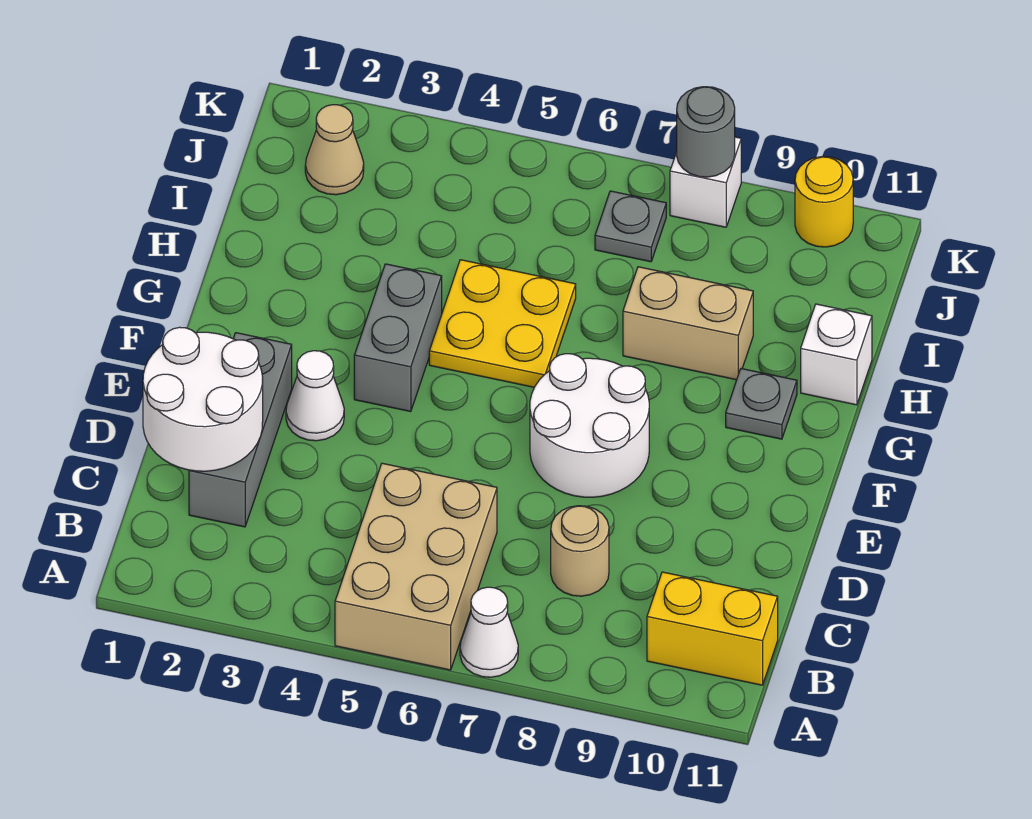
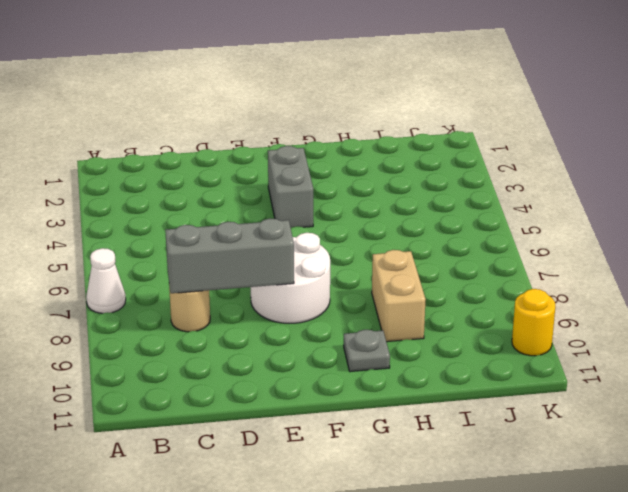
grey brick C8:E8 level 2 -> grey brick C2:E2 level 1
grey brick F3:F4 level 1 -> grey brick F4:G4 level 1
none -> tan brick A5:C6 level 1
none -> yellow brick B10:B11 level 1
none -> white cone E3 level 1

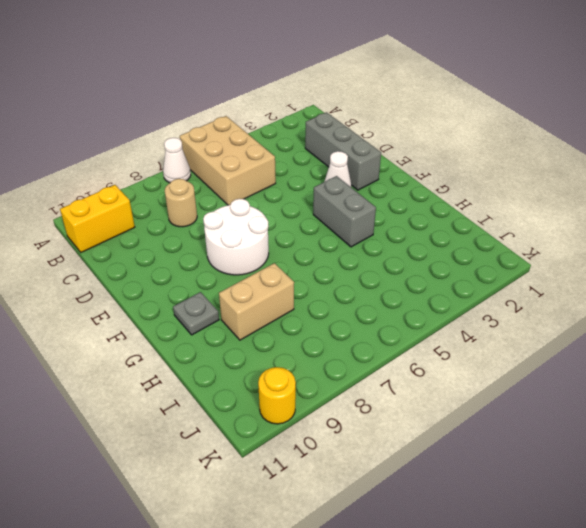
none -> yellow plate G5:H6 level 1
none -> white brick H11 level 1
none -> tan cone J2 level 1

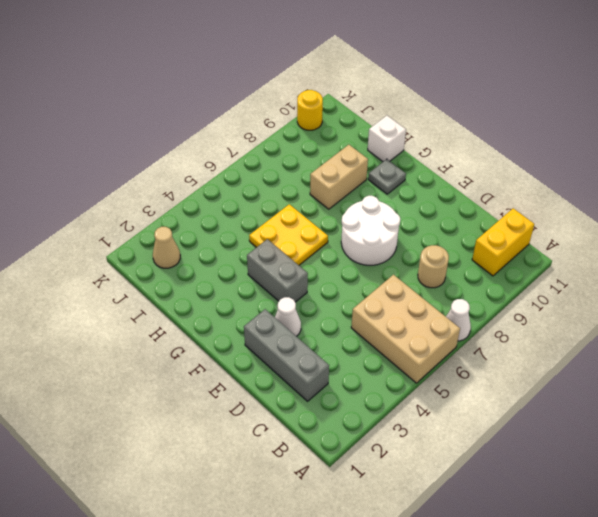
none -> grey plate J7 level 1
none -> white brick K8 level 1
none -> white round brick C1:D2 level 2

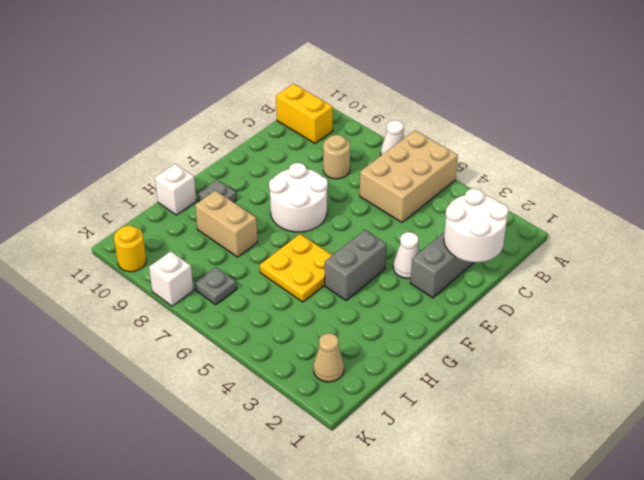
none -> grey round brick K8 level 2

